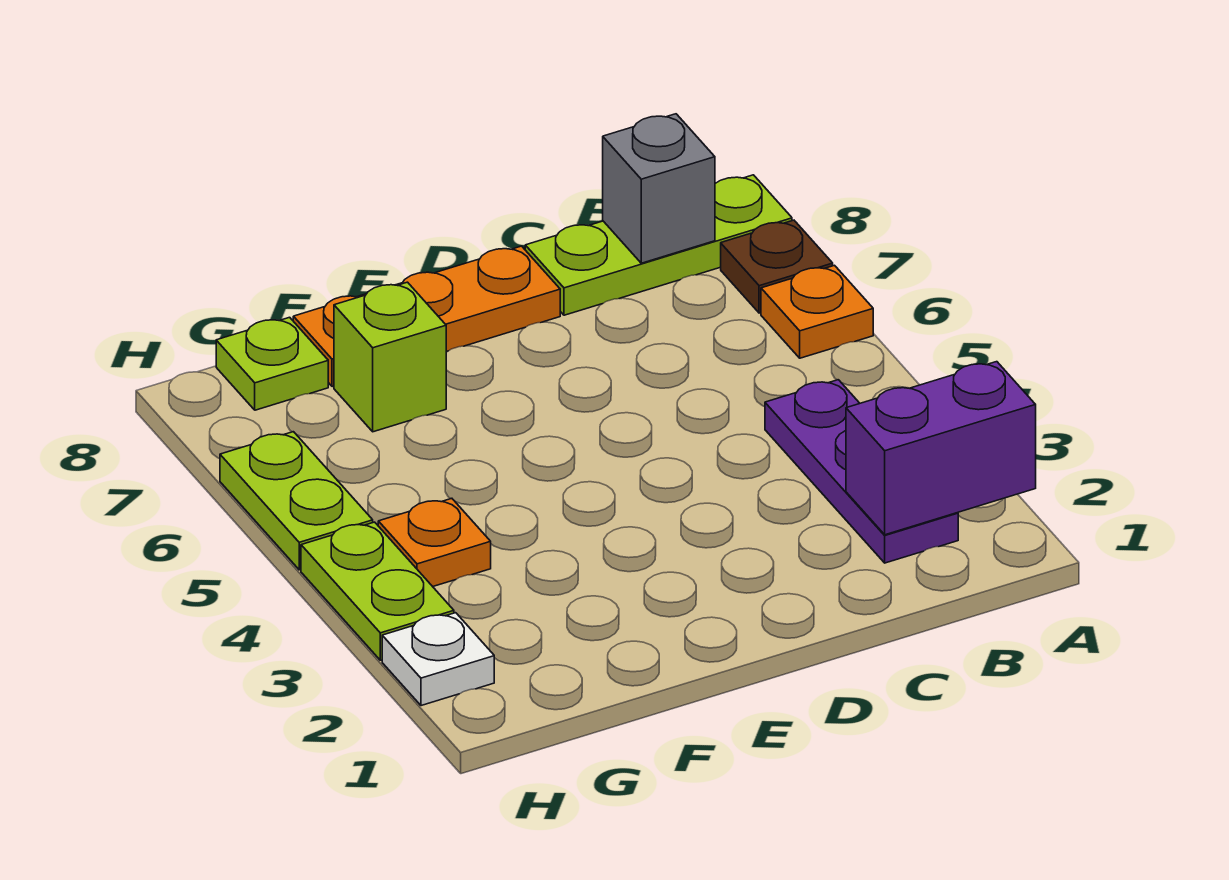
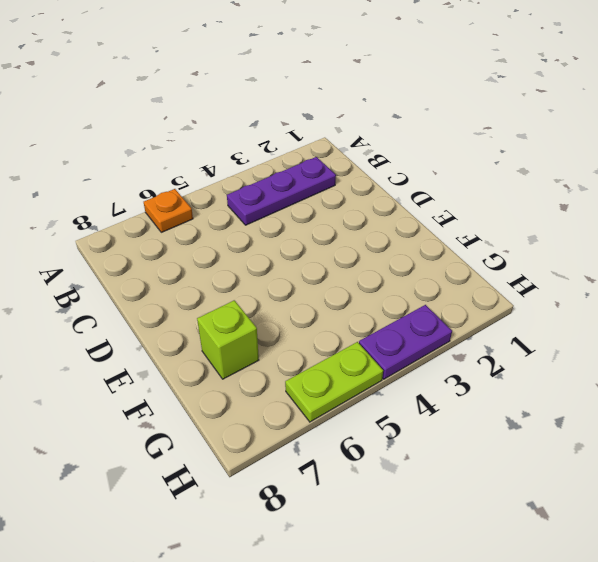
purple plate H3:H4 level 1 -> lime plate H3:H4 level 1
none -> brown plate A7 level 1
none -> lime plate A8:C8 level 1
none -> orange plate D8:F8 level 1

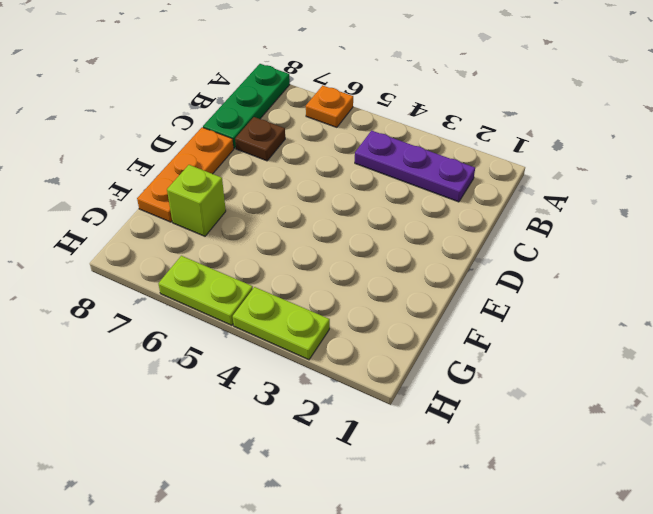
green plate A8:C8 level 1 -> lime plate A8:C8 level 1
brown plate C7 level 1 -> brown plate A7 level 1
none -> orange plate G4 level 1
none -> lime plate G8 level 1
none -> white plate H2 level 1

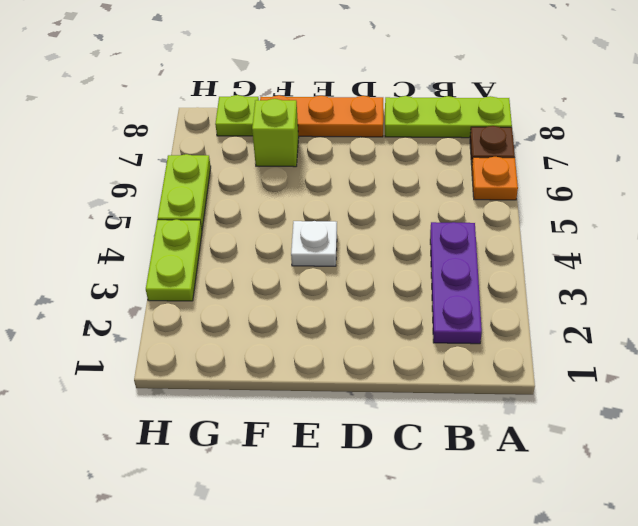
white plate E4 level 1 -> white plate H2 level 1
none -> orange plate G4 level 1
none -> purple brick A2:B2 level 2
none -> grey brick B8 level 2

